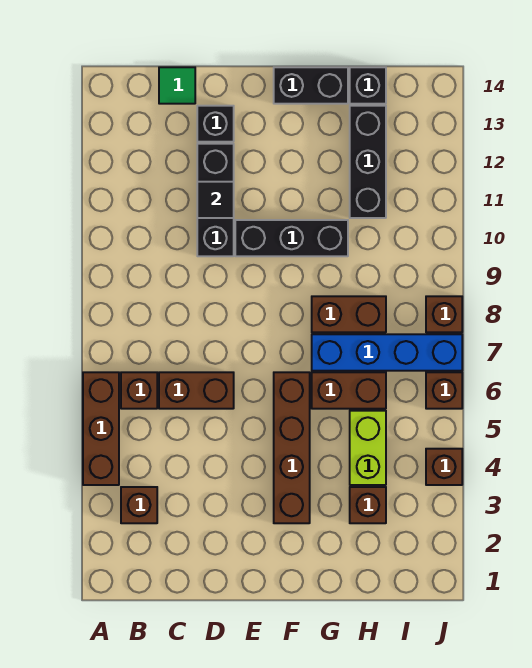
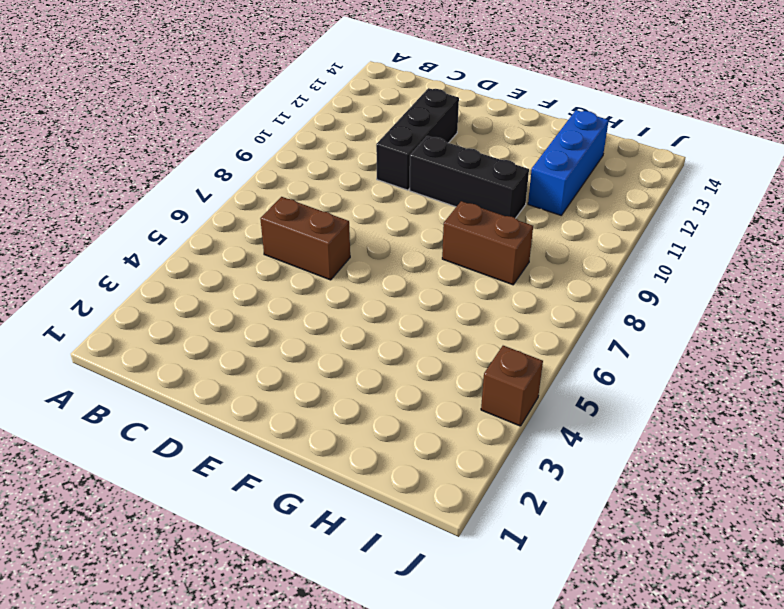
blue brick H11:H13 level 1 -> black brick H11:H13 level 1
none -> brown brick A4:A6 level 1
none -> brown brick B3 level 1
none -> brown brick B6 level 1

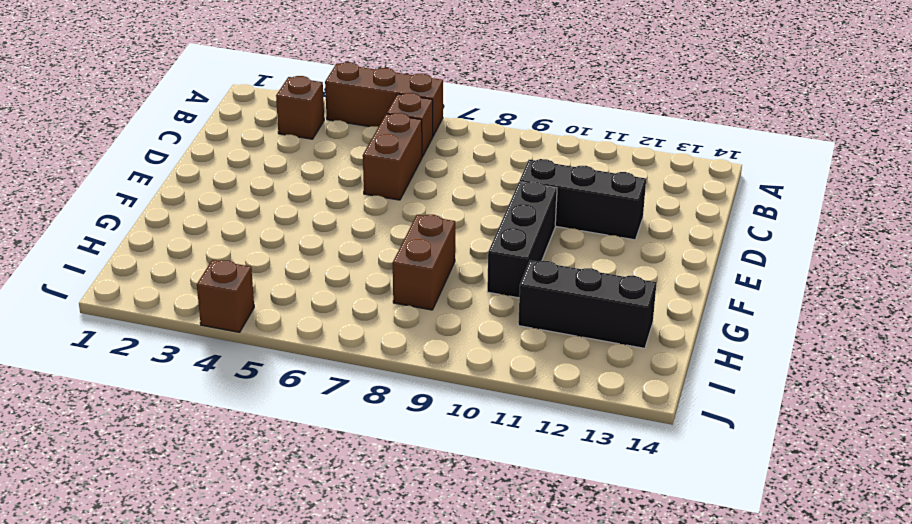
none -> green tile C14 level 1
none -> black brick D13 level 1
none -> brown brick F3:F6 level 1

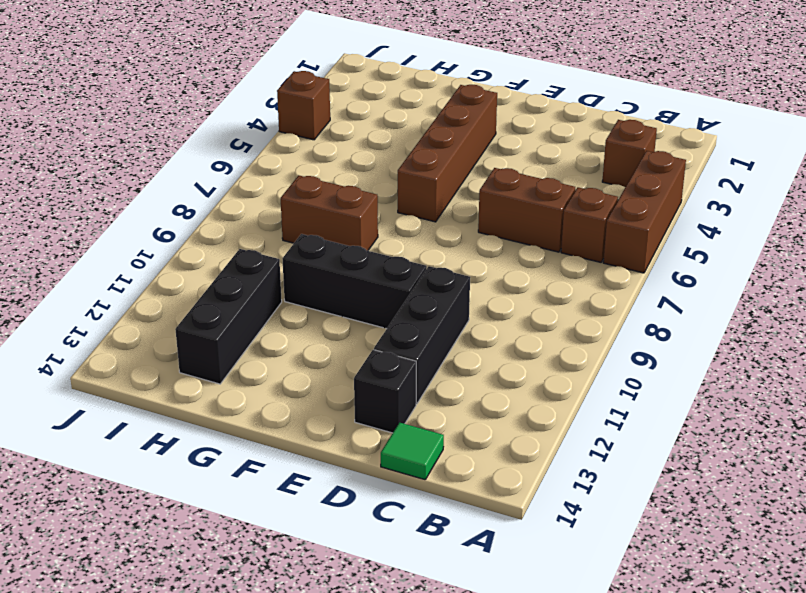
none -> black brick F14:G14 level 1
none -> brown brick G6:H6 level 1
none -> blue brick G7:J7 level 1

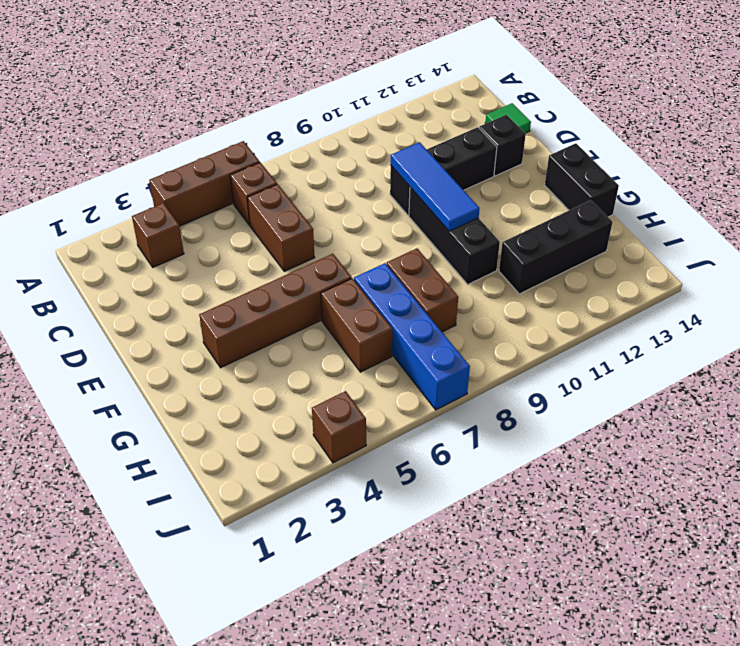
blue tile D10:F10 level 2 -> none
none -> brown brick H3 level 1
none -> lime brick H4:H5 level 1
none -> black brick H14 level 1

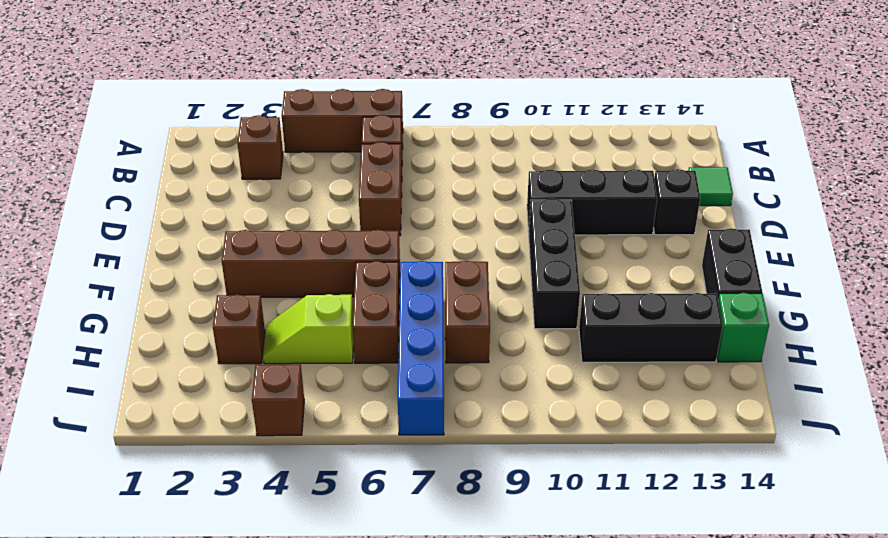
lime slope H4:H5 level 1 top 5 -> lime brick H4:H5 level 1
green brick H14 level 1 -> black brick H14 level 1
none -> brown brick J6 level 1
none -> brown brick J8 level 1
none -> black tile D11 level 2

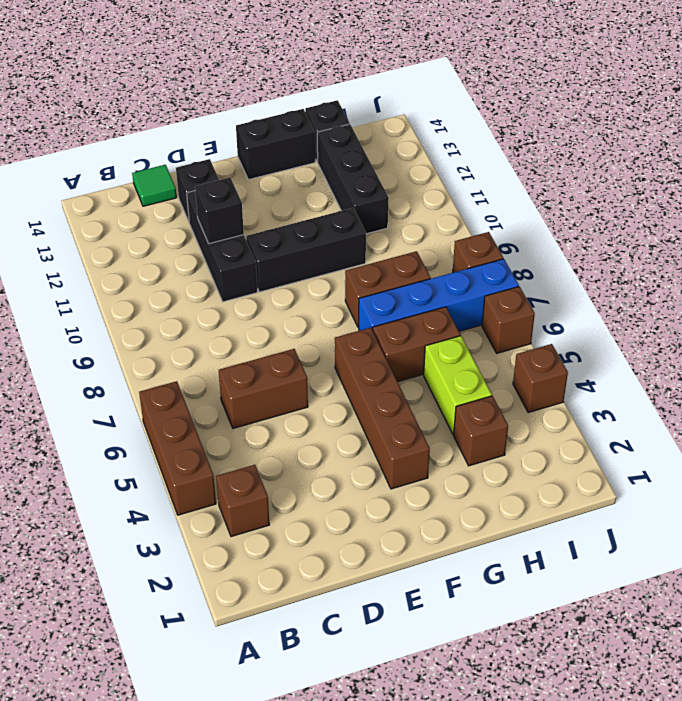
black brick D11 level 2 -> black tile D11 level 2
none -> brown brick B6 level 1

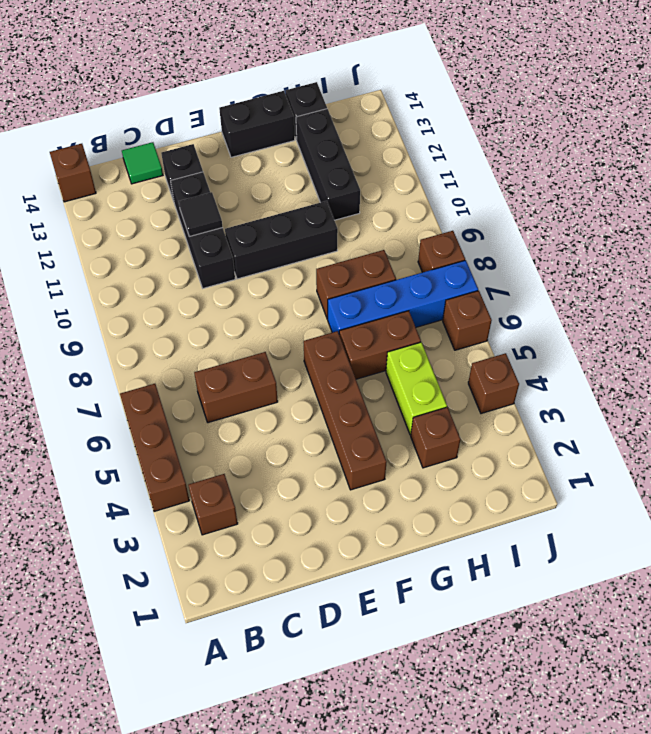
brown brick A14 level 1 -> brown brick B6 level 1

